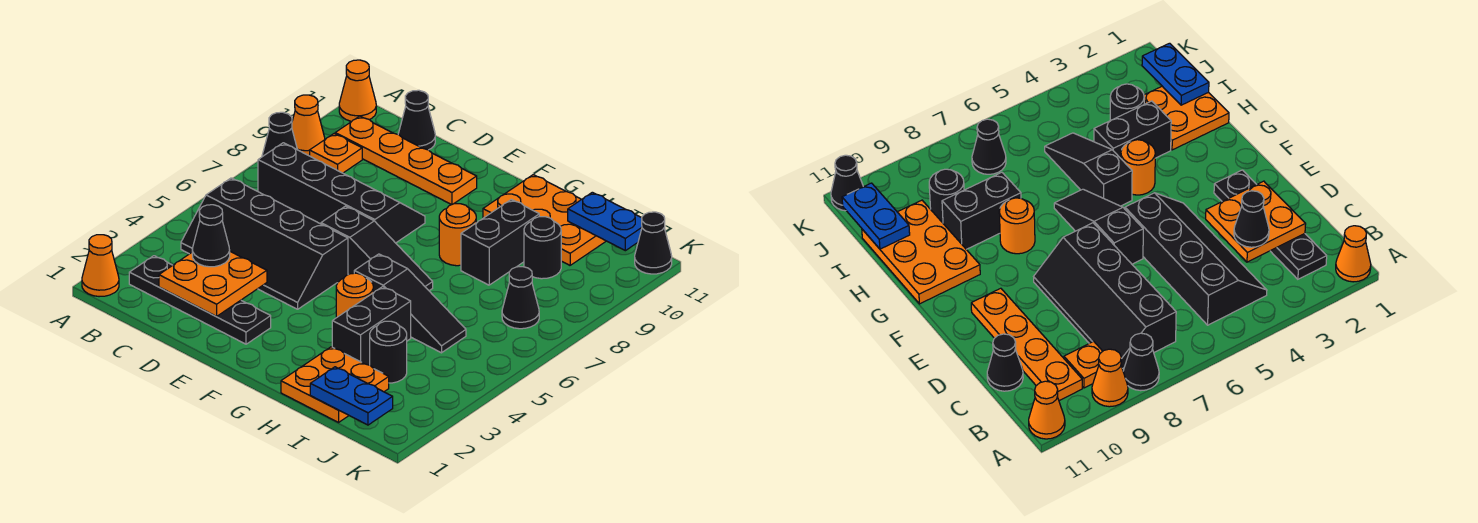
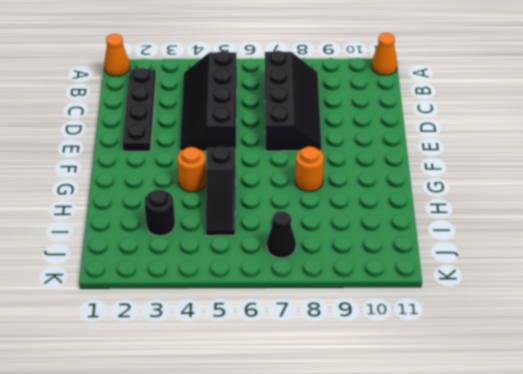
none -> black cone A8 level 1
none -> orange cone A9 level 1
none -> orange plate B9 level 1

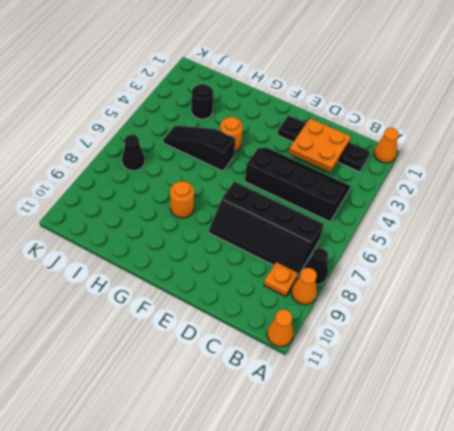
none -> orange plate B10:E10 level 1
none -> black cone C11 level 1
none -> black slope E6:G6 level 1 top E

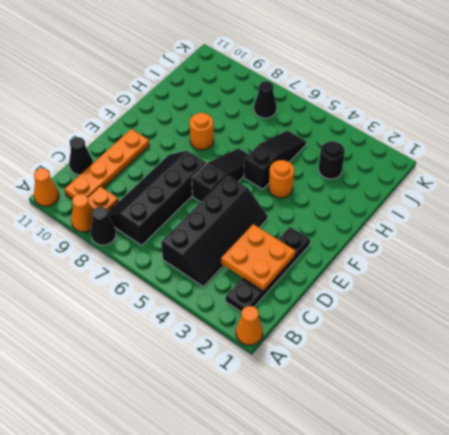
none -> orange plate G10:I11 level 1
none -> orange plate H1:I2 level 1
none -> black brick H3:H4 level 1

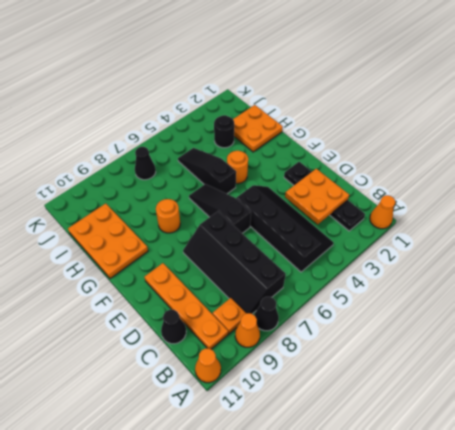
none -> black brick H3:H4 level 1
none -> black brick H8:H9 level 1
none -> black round brick I9 level 1

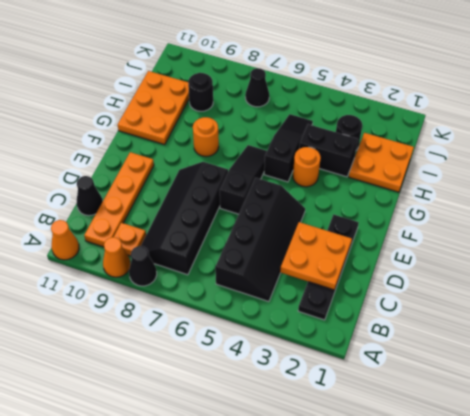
none -> orange cone A1 level 1
none -> black brick H8:H9 level 1
none -> black cone K11 level 1

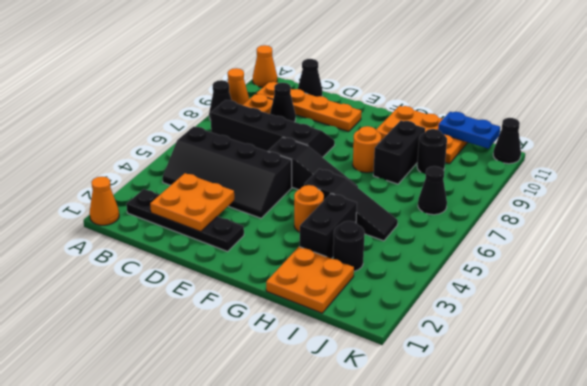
black cone C9 level 1 -> black cone C3 level 3
none -> blue plate I1:J1 level 2

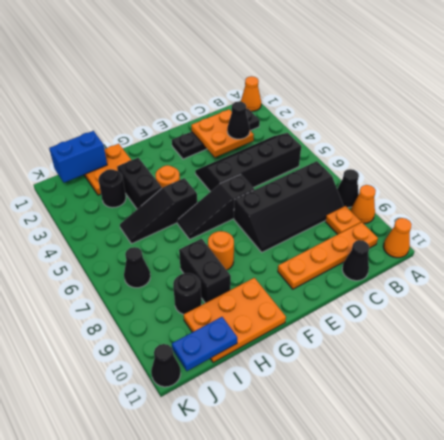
blue brick I1:J1 level 2 -> blue plate I1:J1 level 2

